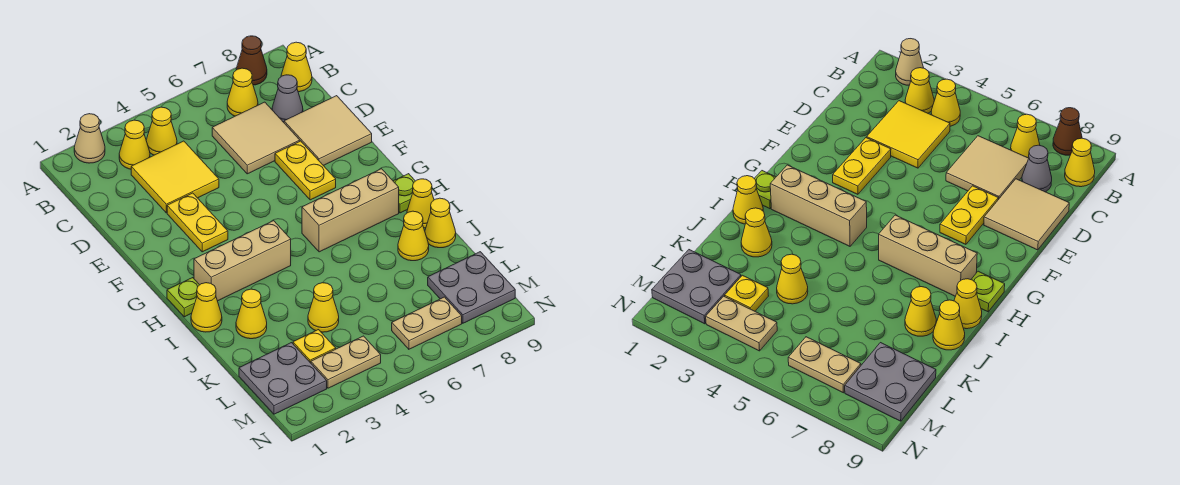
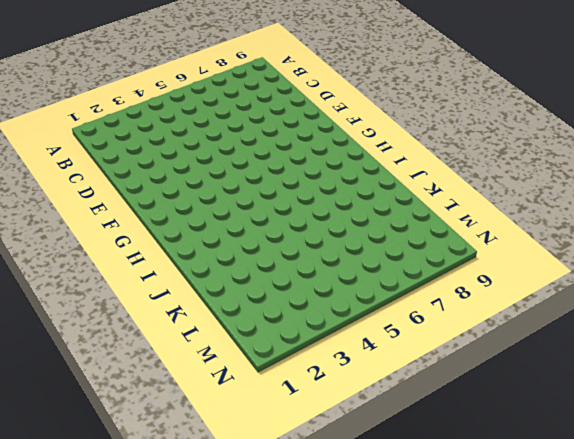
none -> tan cone A2 level 1
none -> brown cone A8 level 1
none -> yellow cone B3 level 1

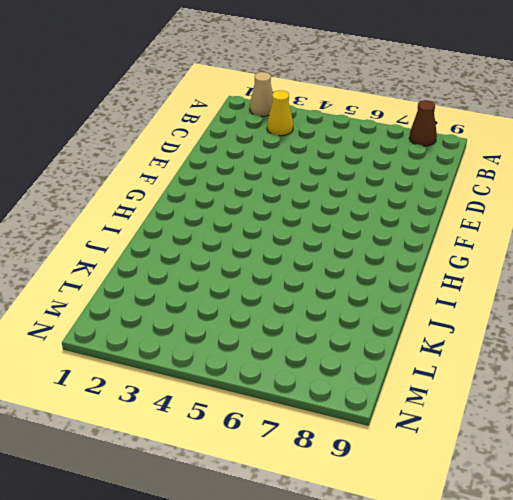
none -> yellow cone B4 level 1
none -> yellow cone B7 level 1
none -> yellow cone B9 level 1

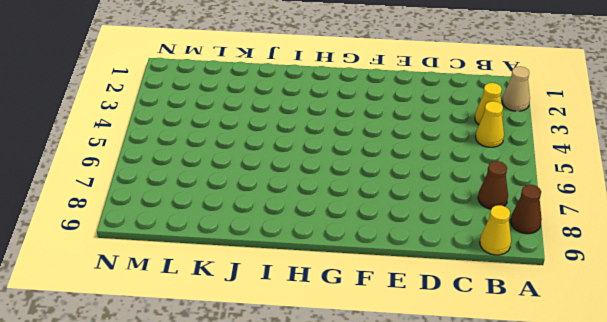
brown cone B7 level 1 -> yellow cone B7 level 1
none -> yellow tile C3:D4 level 1
none -> tan tile C6:D7 level 1
none -> grey cone C8 level 1

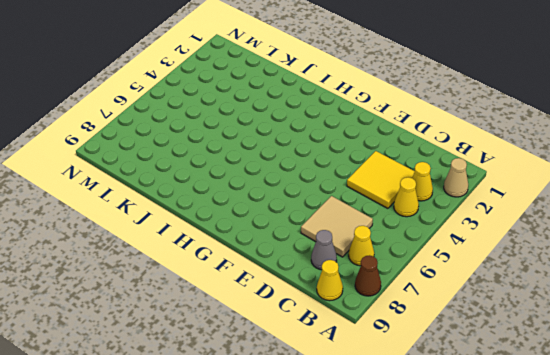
none -> tan tile D8:E9 level 1
none -> yellow plate E3:F3 level 1
none -> yellow plate E7:F7 level 1

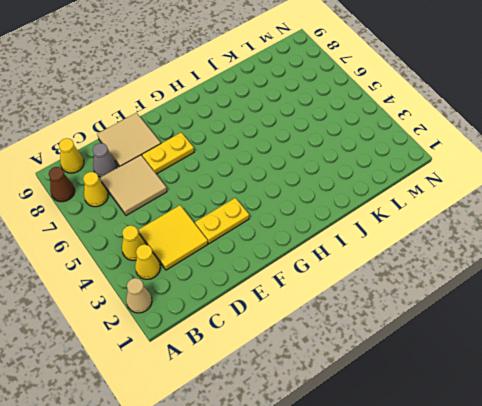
none -> lime plate H1 level 1
none -> tan brick H2:H4 level 1
none -> tan brick H6:H8 level 1

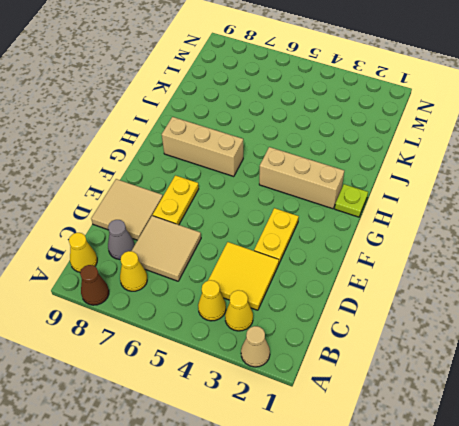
none -> lime plate H9 level 1
none -> yellow cone I1 level 1
none -> yellow cone I9 level 1

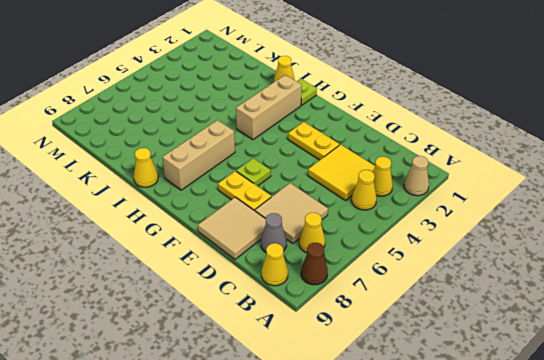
lime plate F6 level 1 -> lime plate H9 level 1
none -> yellow cone J2 level 1
none -> yellow cone J8 level 1
none -> yellow cone J9 level 1

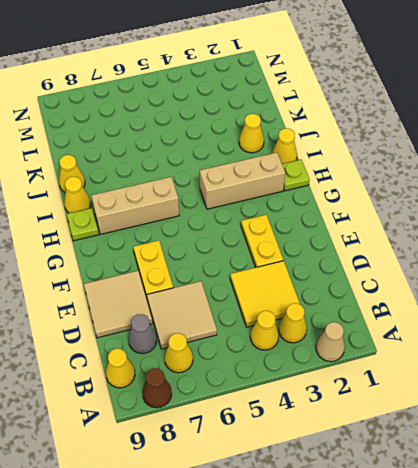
none -> yellow cone J8 level 1
none -> yellow cone K4 level 1
none -> grey plate L1:M2 level 1

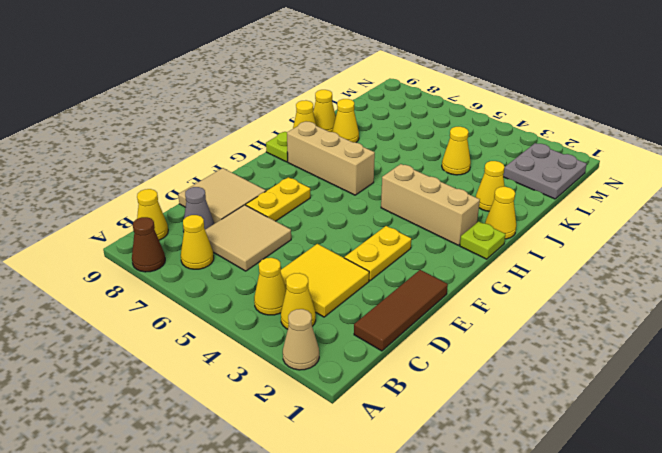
brown tile C1:E1 level 1 -> none
none -> yellow plate L3 level 1
none -> grey plate L8:M9 level 1
none -> tan plate M3:M4 level 1

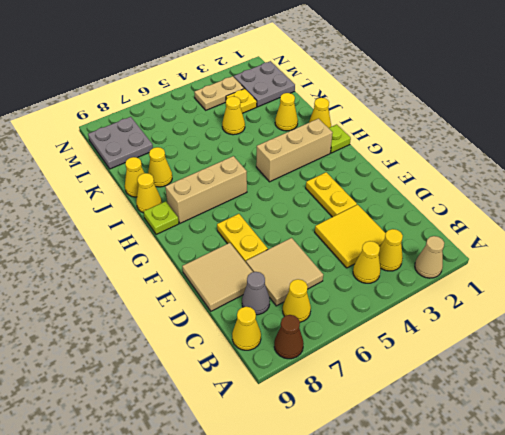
none -> tan plate M6:M7 level 1

